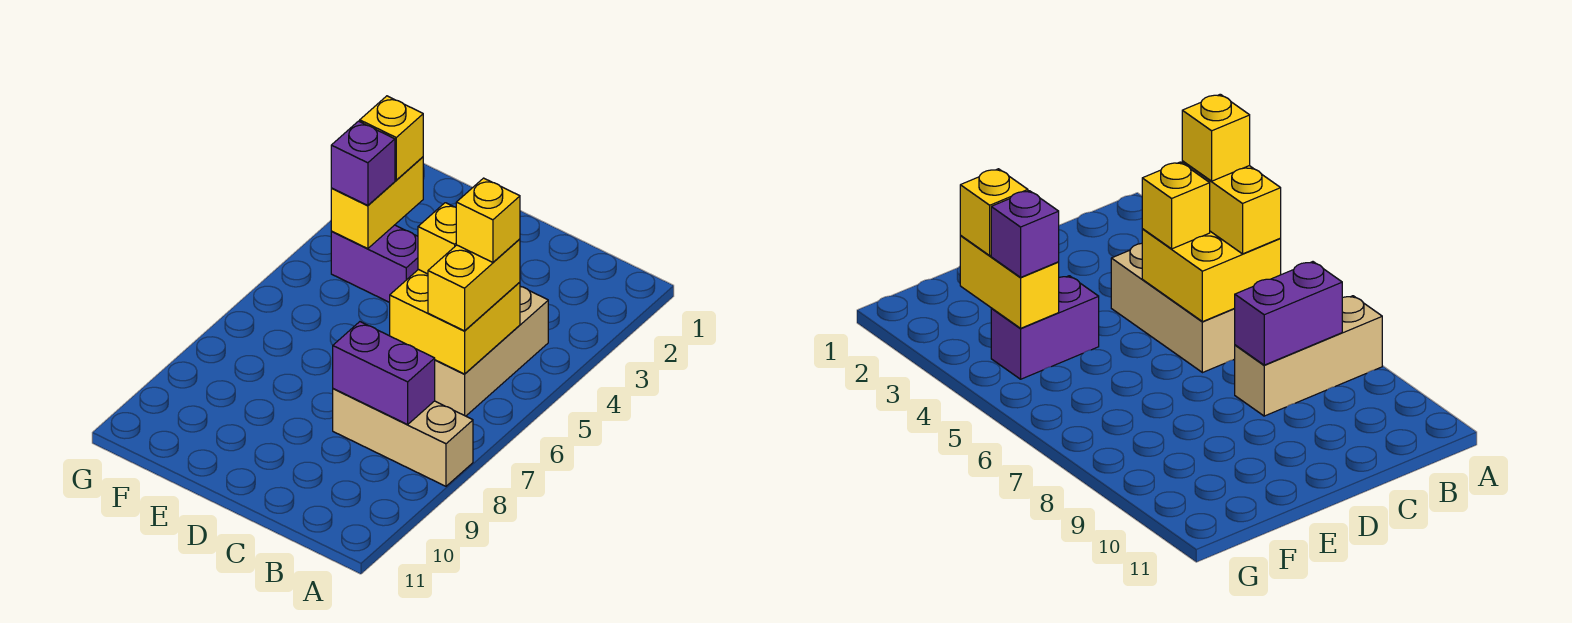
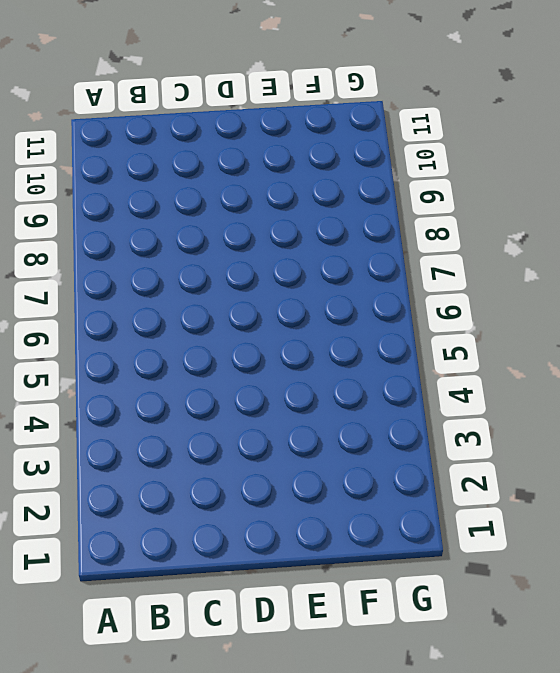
none -> tan brick A8:C8 level 1
none -> tan brick B4:C6 level 1

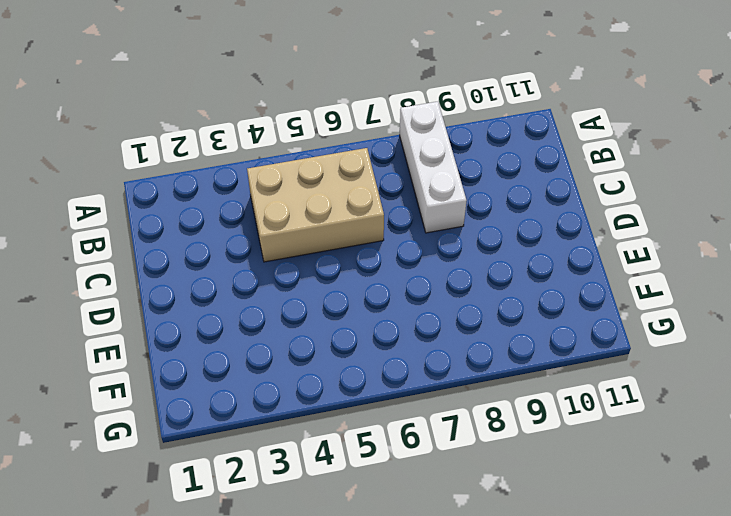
white brick A8:C8 level 1 -> tan brick A8:C8 level 1
none -> purple brick E4:F4 level 1
none -> yellow brick B5:C6 level 2

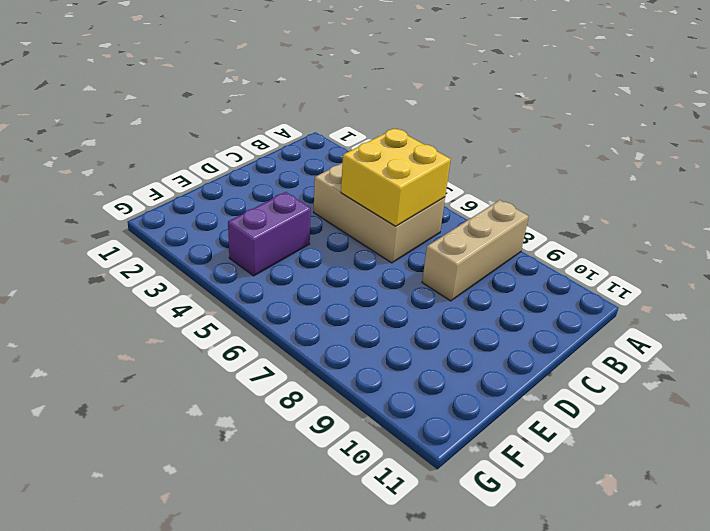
none -> purple brick B8:C8 level 2
none -> yellow brick F3:F4 level 2

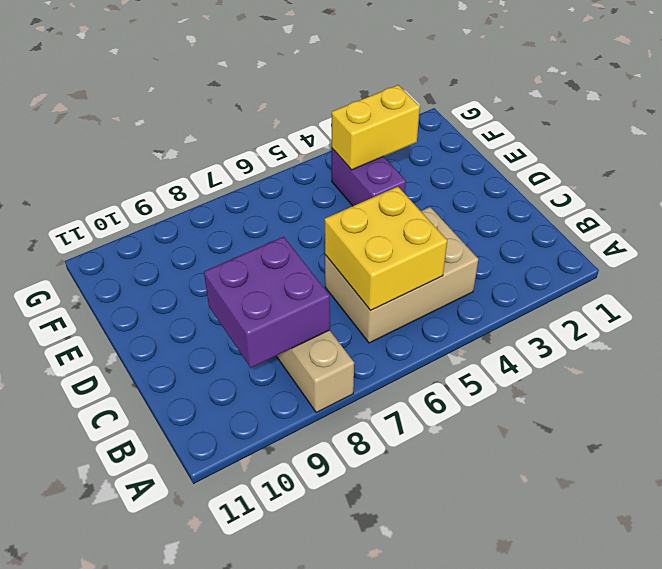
purple brick B8:C9 level 2 -> purple brick B8:C8 level 2
none -> yellow brick B5:B6 level 3
none -> yellow brick C5 level 3

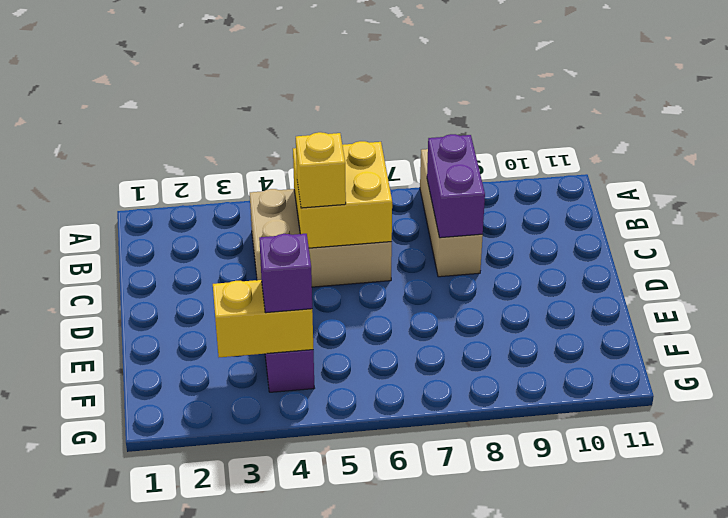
none -> yellow brick B5:B6 level 3
none -> yellow brick F3 level 3

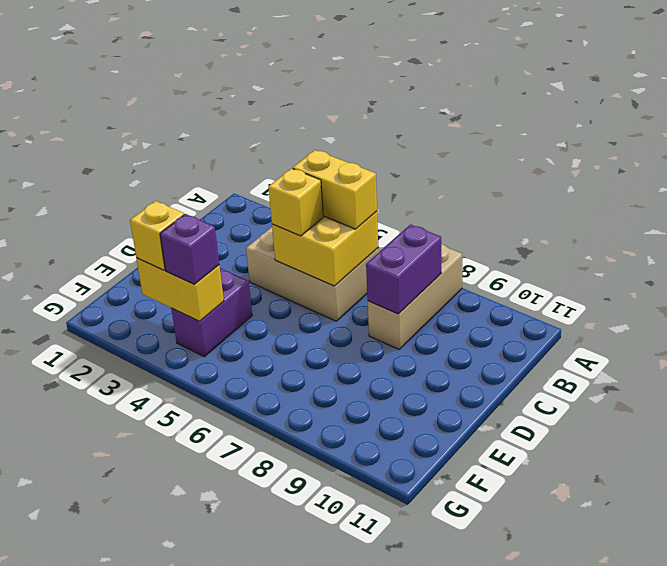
none -> yellow brick B5 level 4

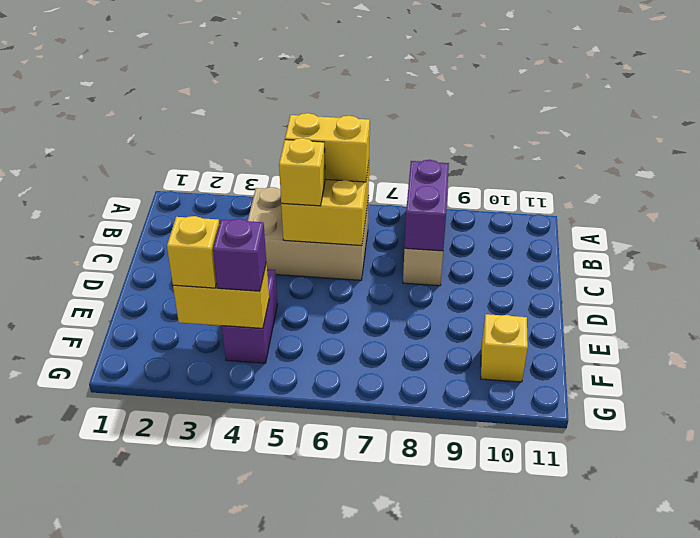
yellow brick F10 level 1 -> yellow brick B5 level 4

